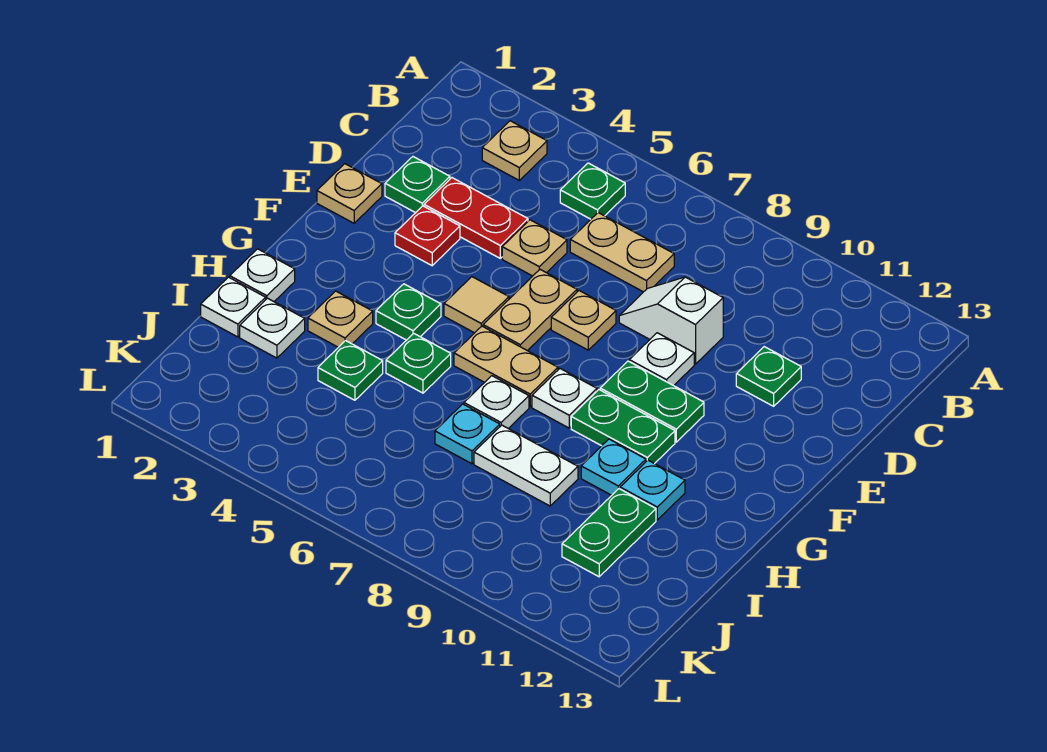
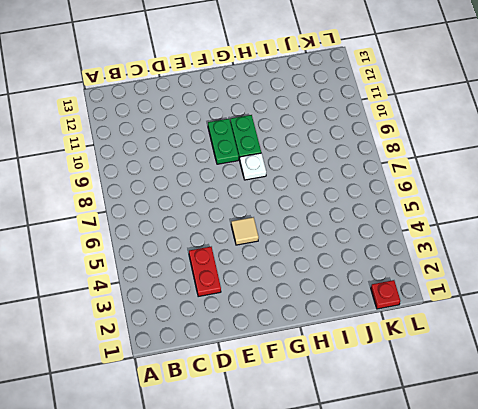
red plate K1 level 1 -> red plate E3 level 1
none -> tan plate B3 level 1
none -> green plate B5 level 1
none -> tan plate C6:C7 level 1
none -> green plate D2 level 1

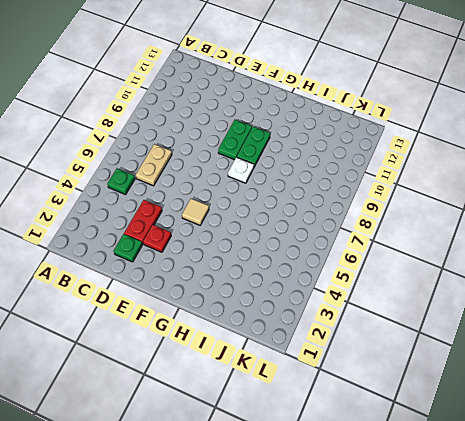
none -> tan plate B3 level 1
none -> tan plate D5 level 1
none -> white slope D8:D9 level 1 top 9
none -> green plate D11 level 1

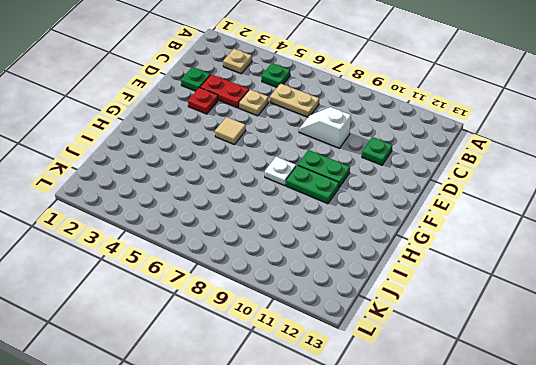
none -> tan plate E1 level 1
none -> tan plate E6:F6 level 1
none -> tan plate E7 level 1
none -> white plate E9 level 1

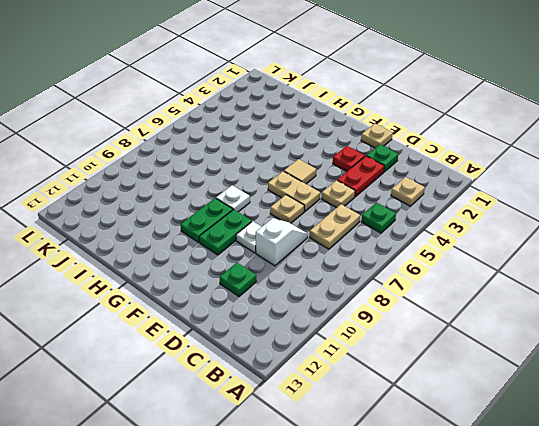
none -> green plate G4 level 1
none -> tan plate G6:G7 level 1
none -> white plate H1 level 1
none -> tan plate H3 level 1

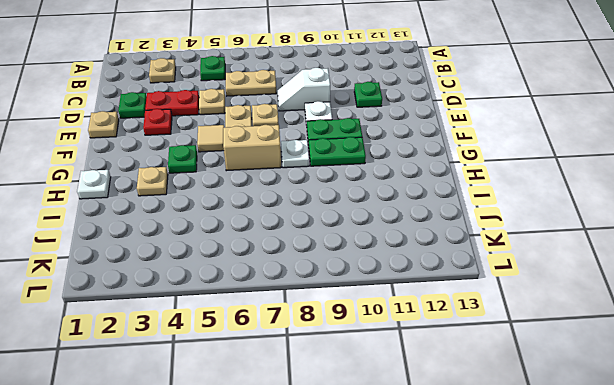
tan brick G6:G7 level 1 -> tan plate G6:G7 level 1
none -> green plate H5 level 1
none -> white plate H7 level 1
none -> cyan plate H10 level 1
none -> cyan plate H11 level 1

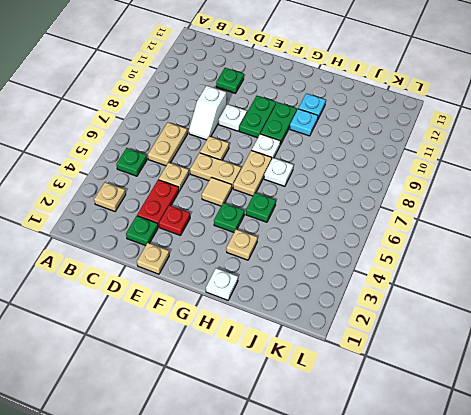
none -> white plate I1 level 1
none -> white plate I2 level 1
none -> green plate I4 level 1
none -> cyan plate I7 level 1

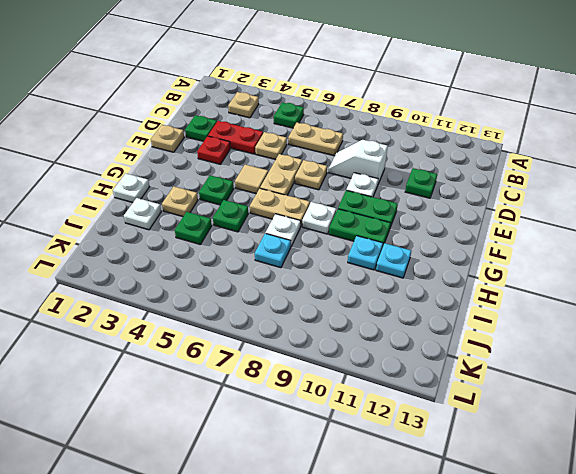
none -> white plate I1 level 1
none -> white plate I8:I9 level 1
none -> green plate I11:J11 level 1

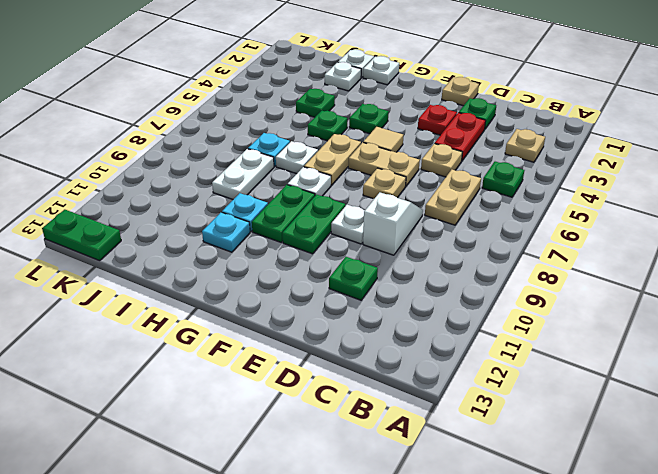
green plate K13:L13 level 1 -> green plate I11:J11 level 1
none -> tan plate H3 level 1

